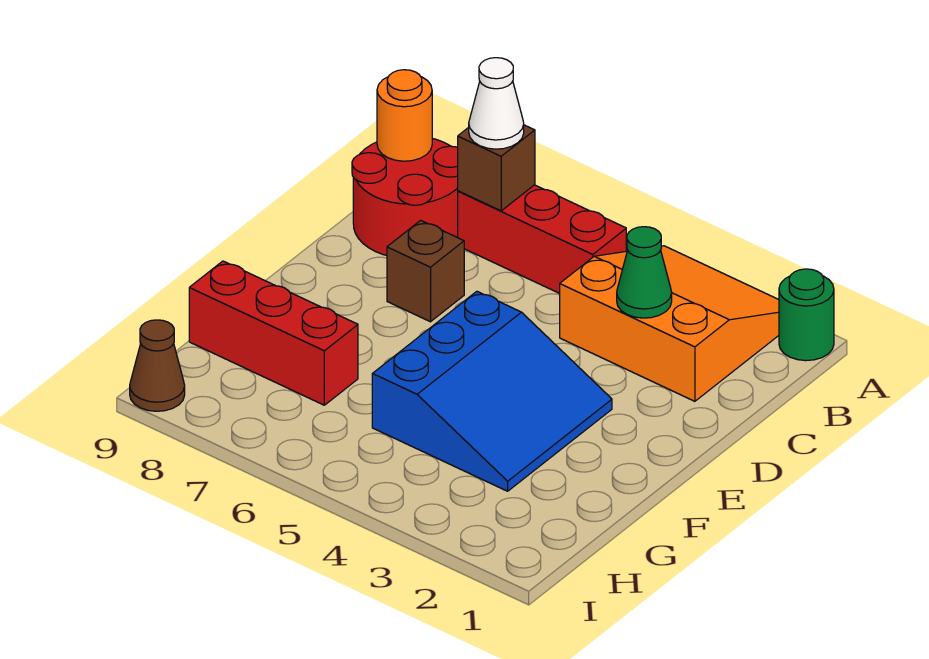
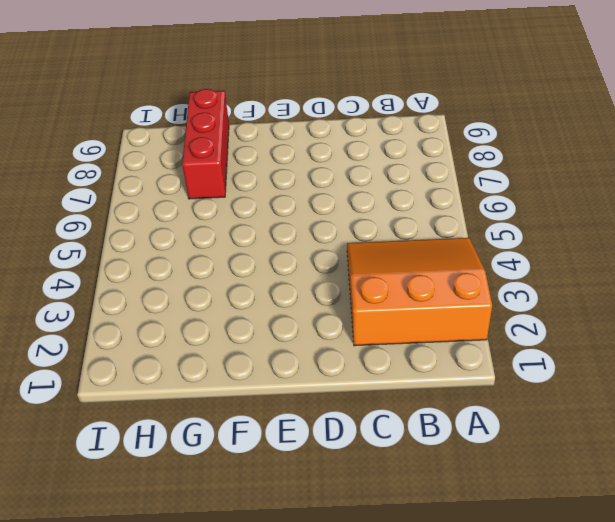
orange slope A2:C4 level 1 top 2 -> orange slope A2:C4 level 1 top C
none -> green round brick A1 level 1
none -> red brick B5:B7 level 1
none -> red round brick B8:C9 level 1

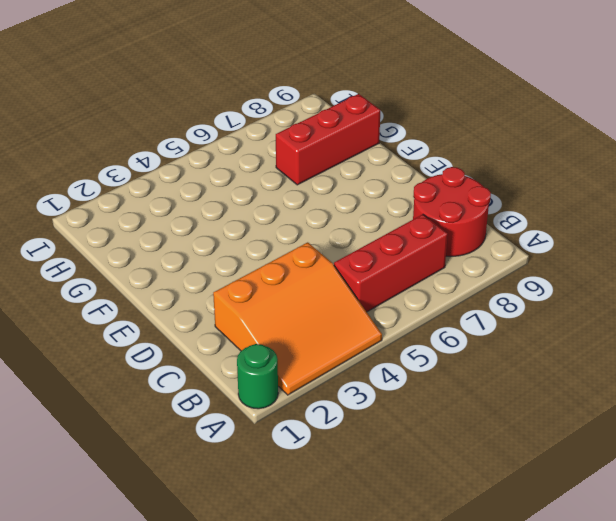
none -> brown brick D7 level 1
none -> blue slope E3:G5 level 1 top 5
none -> brown cone I9 level 1

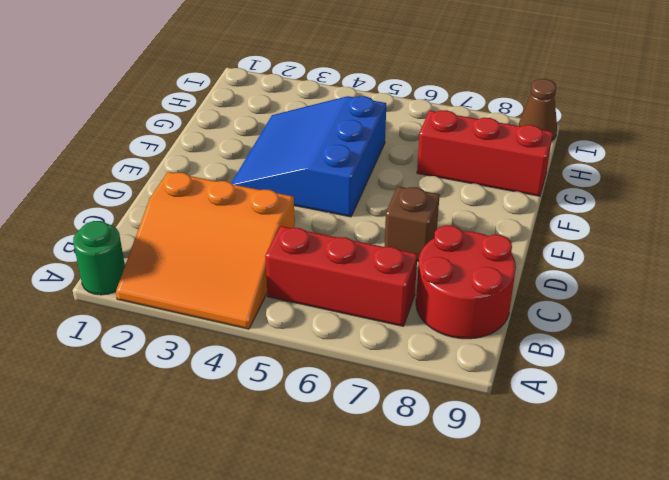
none -> brown brick B7 level 2
none -> orange round brick B9 level 2
none -> green cone C3 level 2

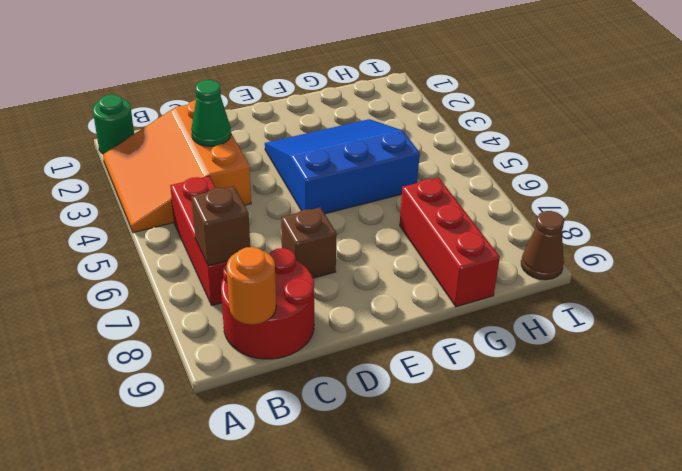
none -> white cone B7 level 3

